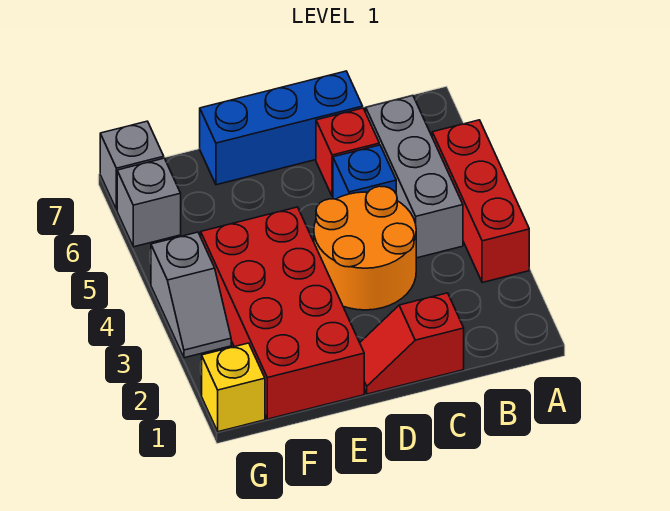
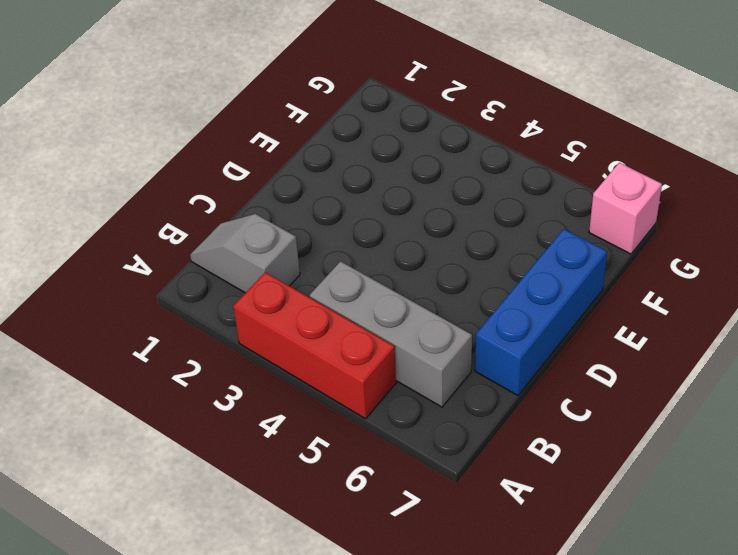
grey slope B1:B2 level 1 top 2 -> grey slope G3:G4 level 1 top 4
pink brick G7 level 1 -> grey brick G7 level 1
none -> red slope C1:D1 level 1 top C
none -> orange round brick C3:D4 level 1
none -> blue brick C5 level 1

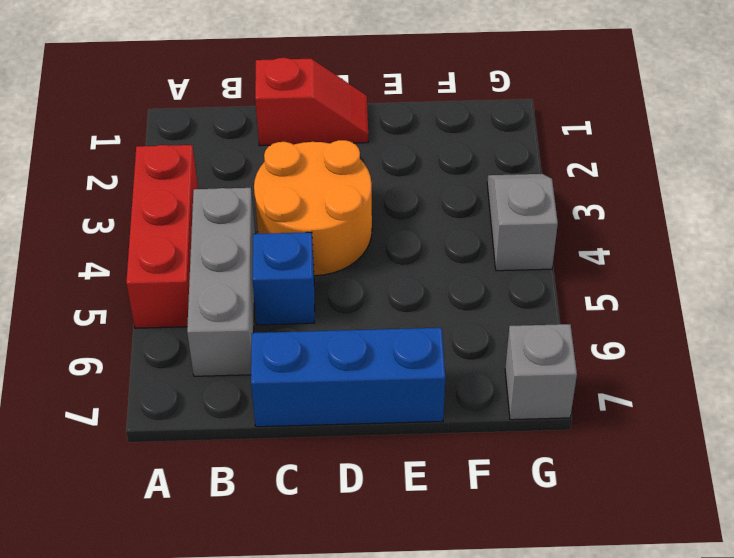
none -> red brick C6 level 1
none -> red brick E1:F4 level 1
none -> yellow brick G1 level 1

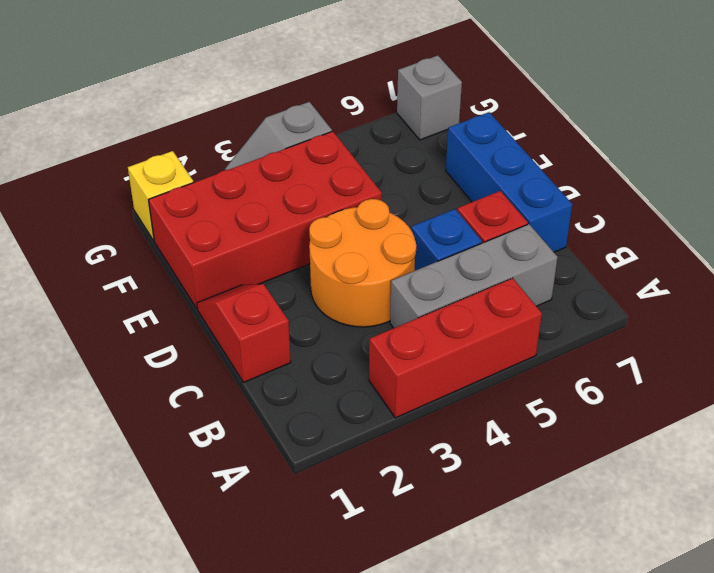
none -> grey brick G6 level 1

